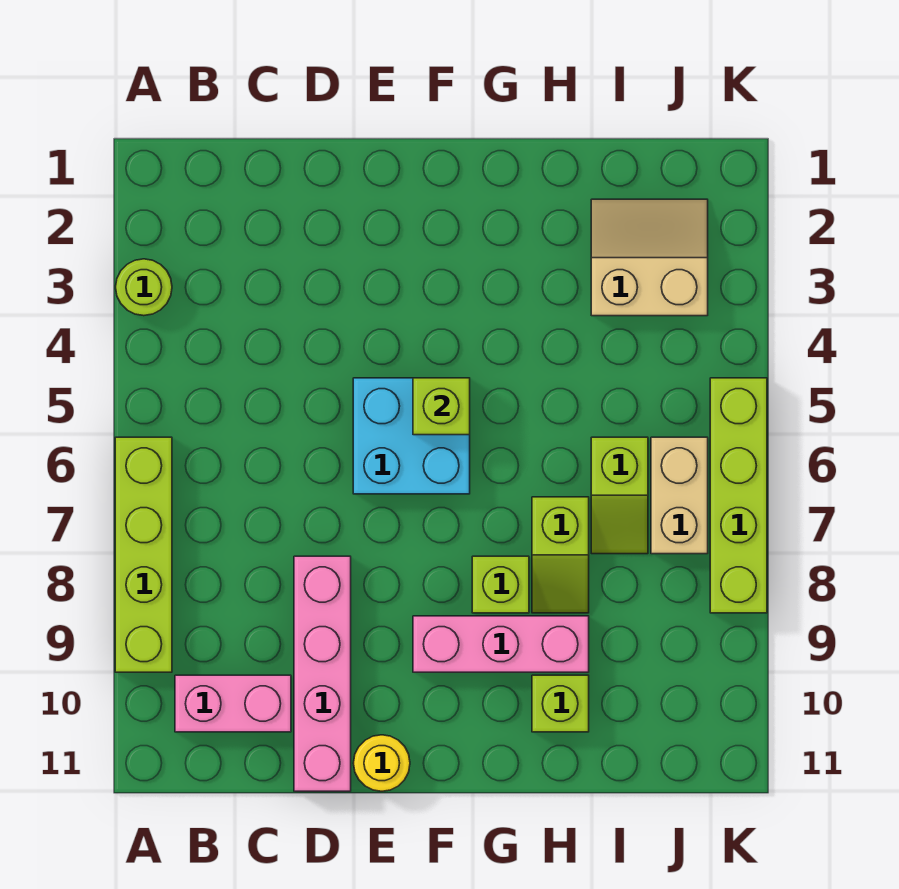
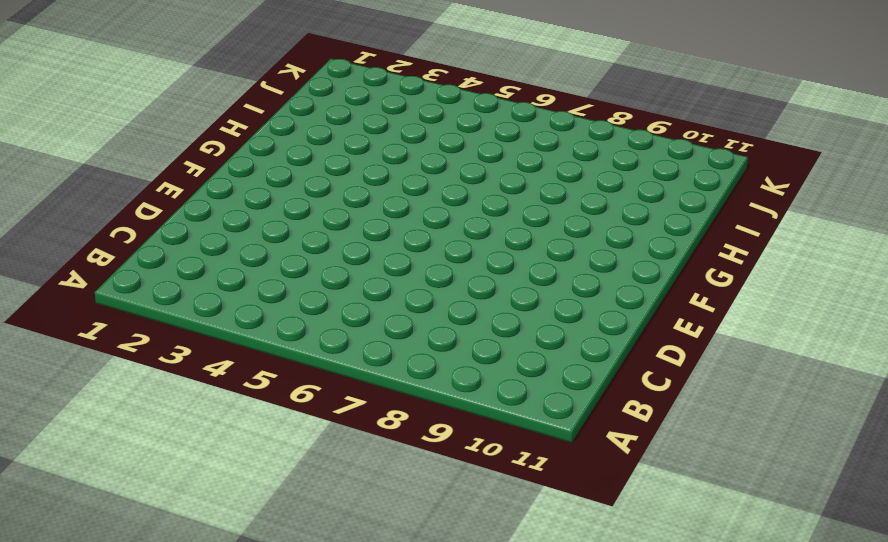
none -> lime round brick A3 level 1
none -> lime brick A6:A9 level 1
none -> pink brick B10:C10 level 1

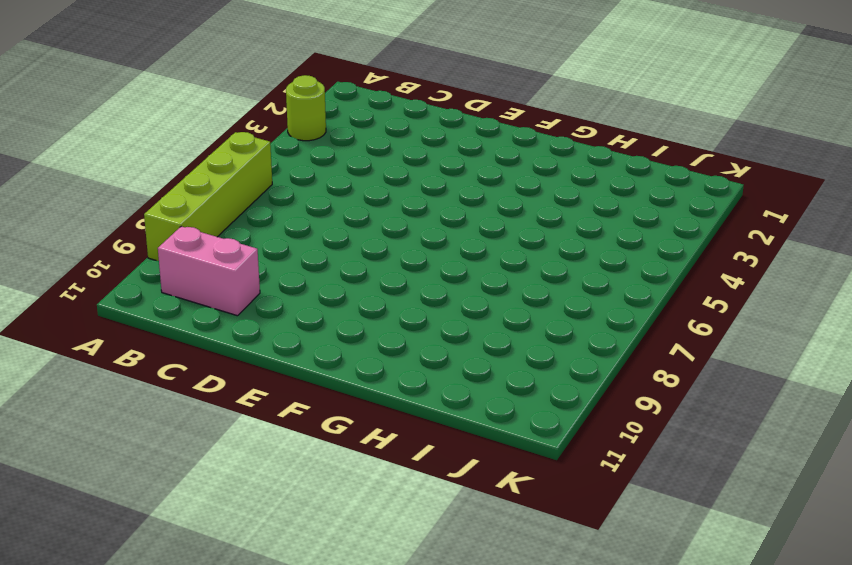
none -> pink brick D8:D11 level 1
none -> cyan brick E5:F6 level 1
none -> yellow round brick E11 level 1

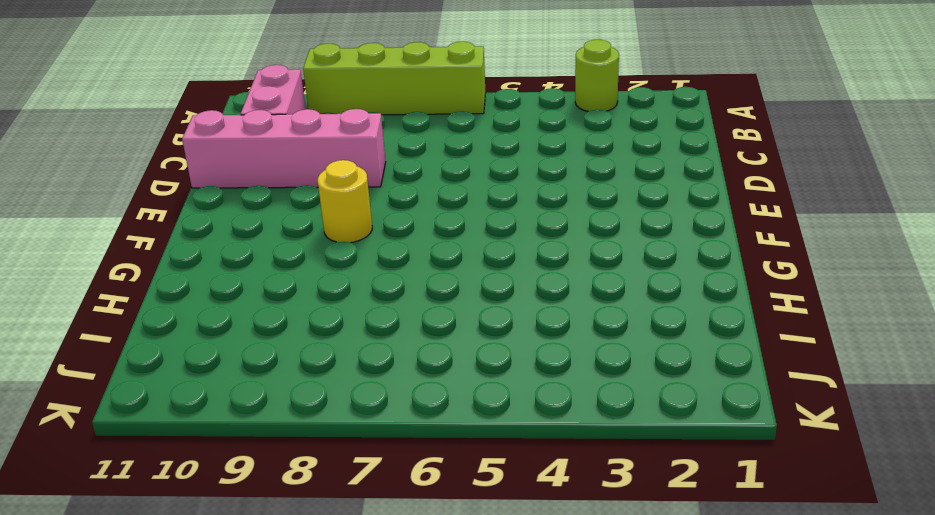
yellow round brick F8 level 1 -> yellow round brick E11 level 1
none -> cyan brick E5:F6 level 1
none -> pink brick F9:H9 level 1
none -> lime brick G8 level 1

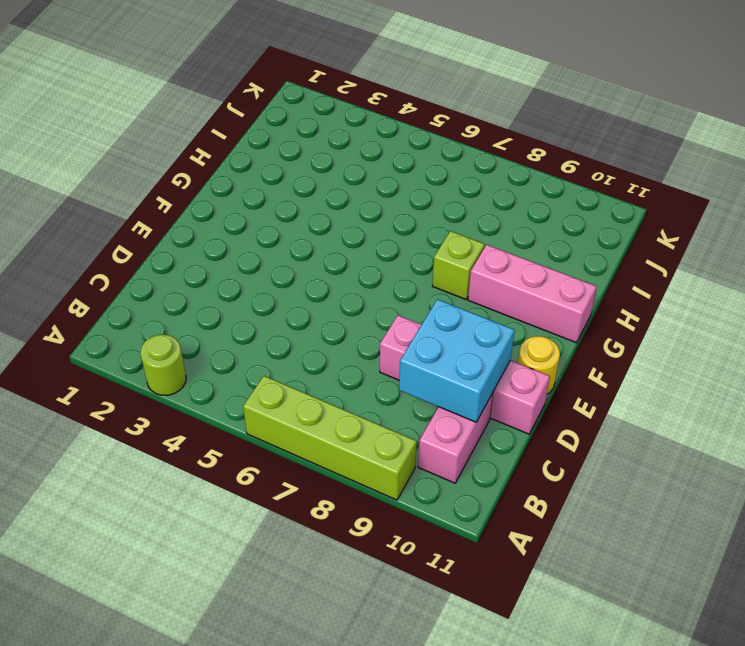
cyan brick C9:D10 level 2 -> cyan brick E5:F6 level 1
pink brick G9:G11 level 1 -> pink brick F9:H9 level 1
none -> lime slope H7:H8 level 1 top 7
none -> lime brick H10 level 1
none -> tan slope I2:J3 level 1 top 3

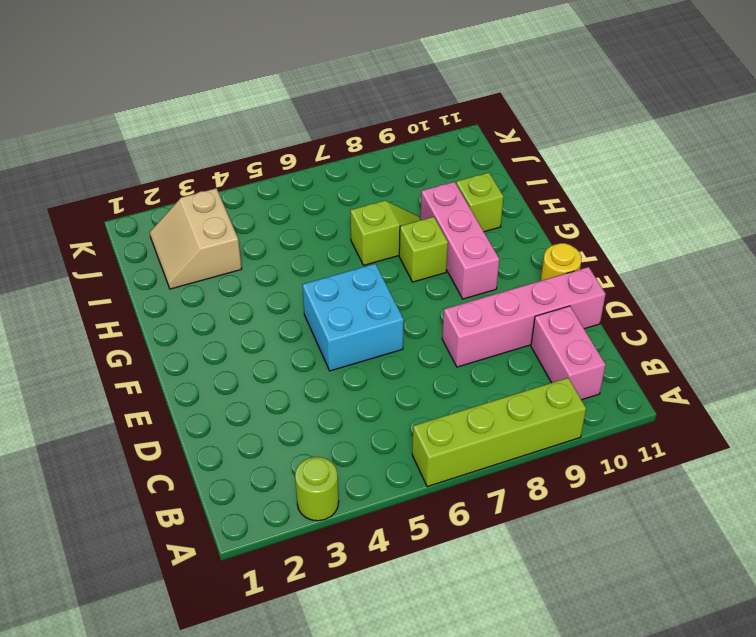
none -> lime slope I6:I7 level 1 top 6
none -> tan brick J6:J7 level 1
none -> lime brick K5:K8 level 1

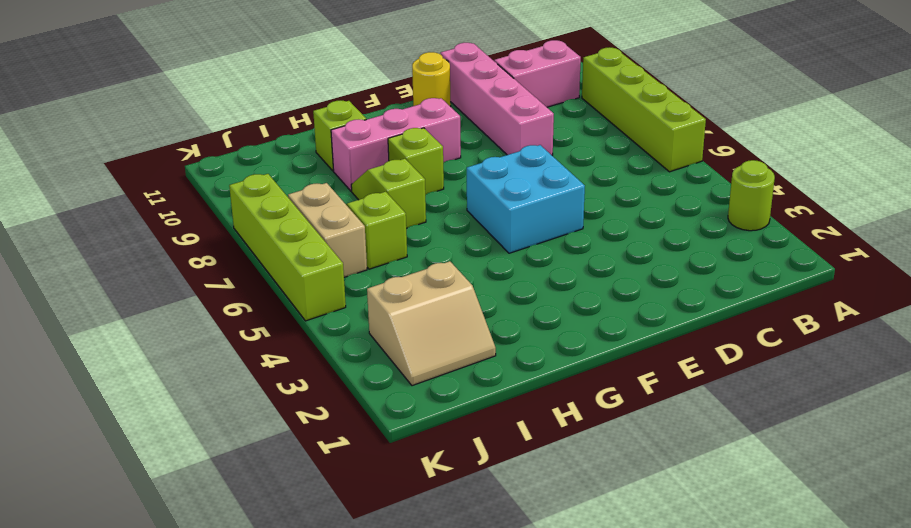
none -> lime brick F5 level 2

